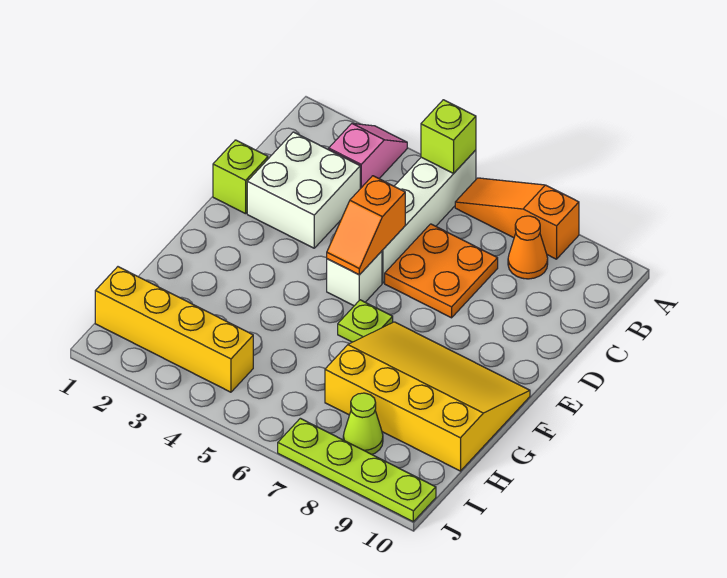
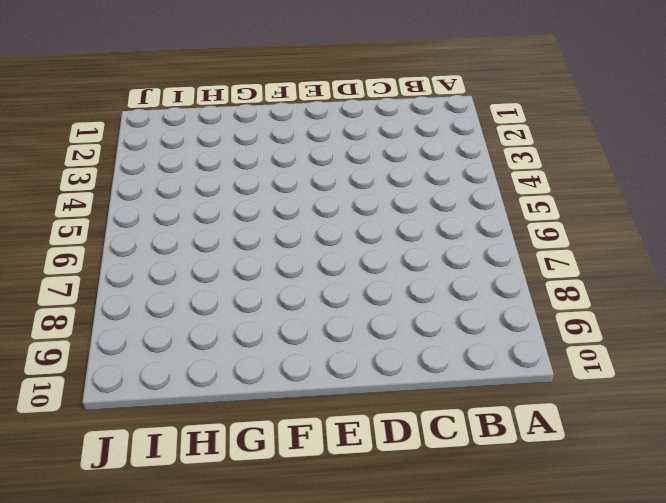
none -> pink slope A3:B3 level 1 top B
none -> white brick A5:D5 level 1
none -> orange slope A6:A8 level 1 top 8

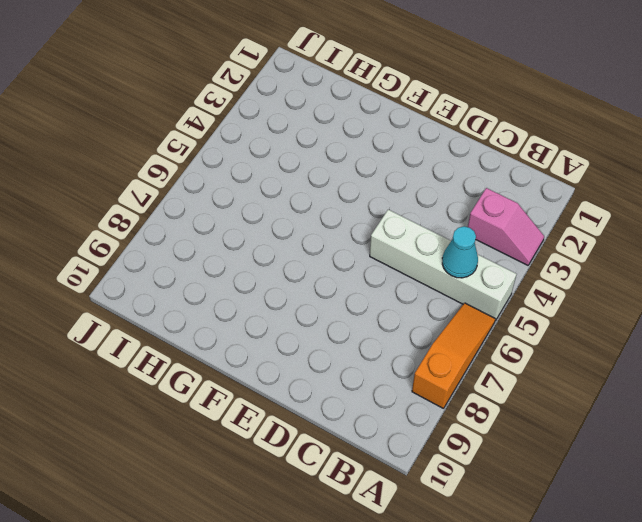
cyan cone B5 level 2 -> none
none -> orange cone B8 level 1
none -> white brick C2:D3 level 1
none -> orange plate C6:D7 level 1

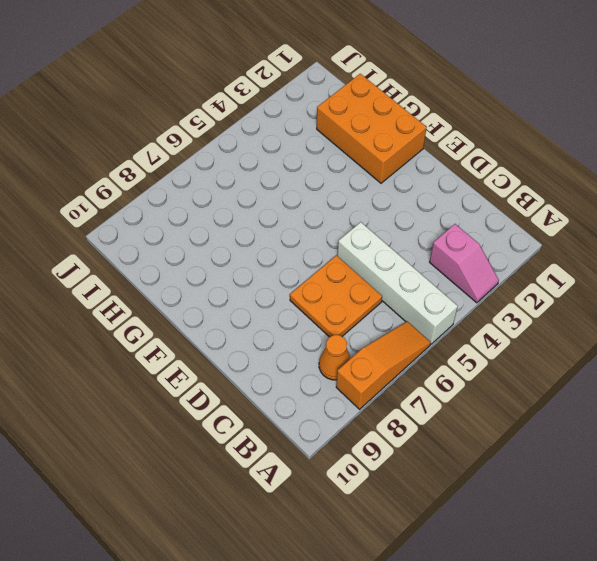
orange brick F1:H2 level 1 -> none
none -> white brick C2:D3 level 1
none -> lime brick D1 level 1
none -> white brick E5 level 1

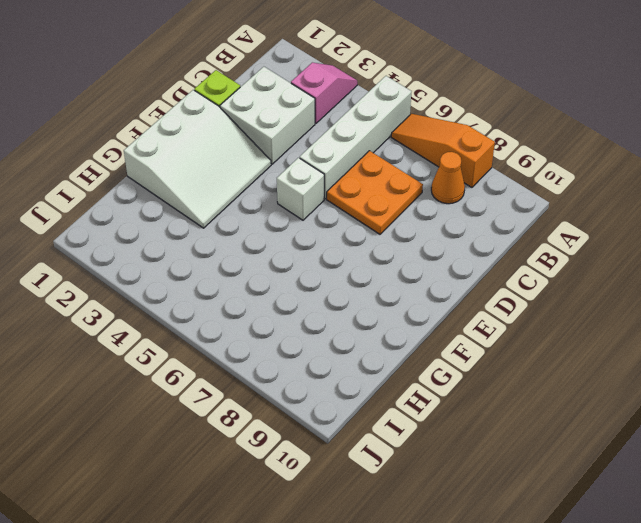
white slope E1:G3 level 1 top 1 -> none
none -> lime plate F6 level 1
none -> yellow slope F7:H10 level 1 top H
none -> yellow brick I1:I4 level 1

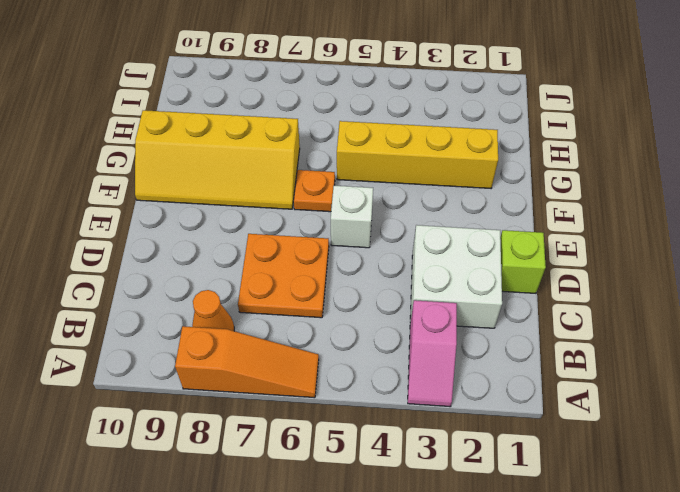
orange plate F6 level 1 -> lime plate F6 level 1
yellow slope F7:G10 level 1 top G -> yellow slope F7:H10 level 1 top H
yellow brick G2:G5 level 1 -> yellow brick I1:I4 level 1
none -> white brick A5:D5 level 1
none -> lime cone I8 level 1
none -> lime plate J7:J10 level 1

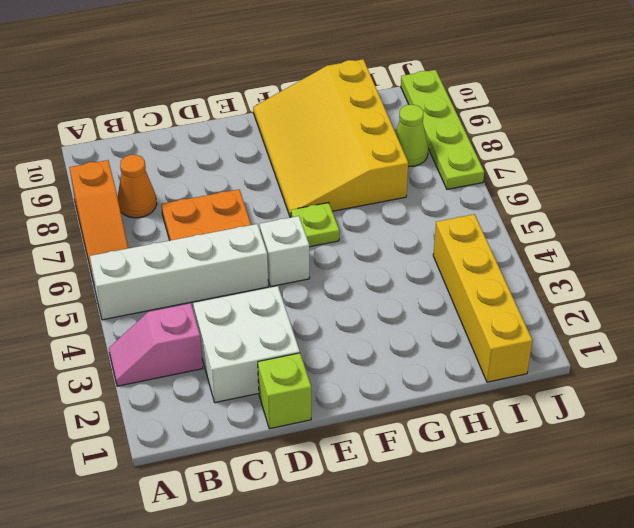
none -> lime brick A5 level 2
none -> orange slope D5:E5 level 2 top D

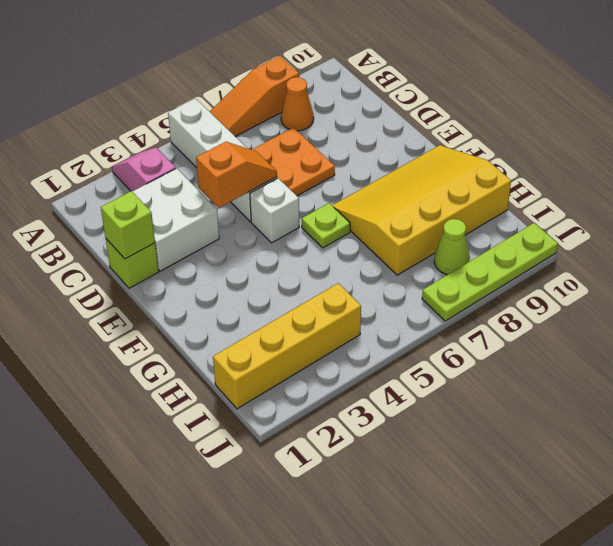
lime brick D1 level 2 -> lime brick A5 level 2
orange slope D4:D5 level 2 top 4 -> orange slope D5:E5 level 2 top D

